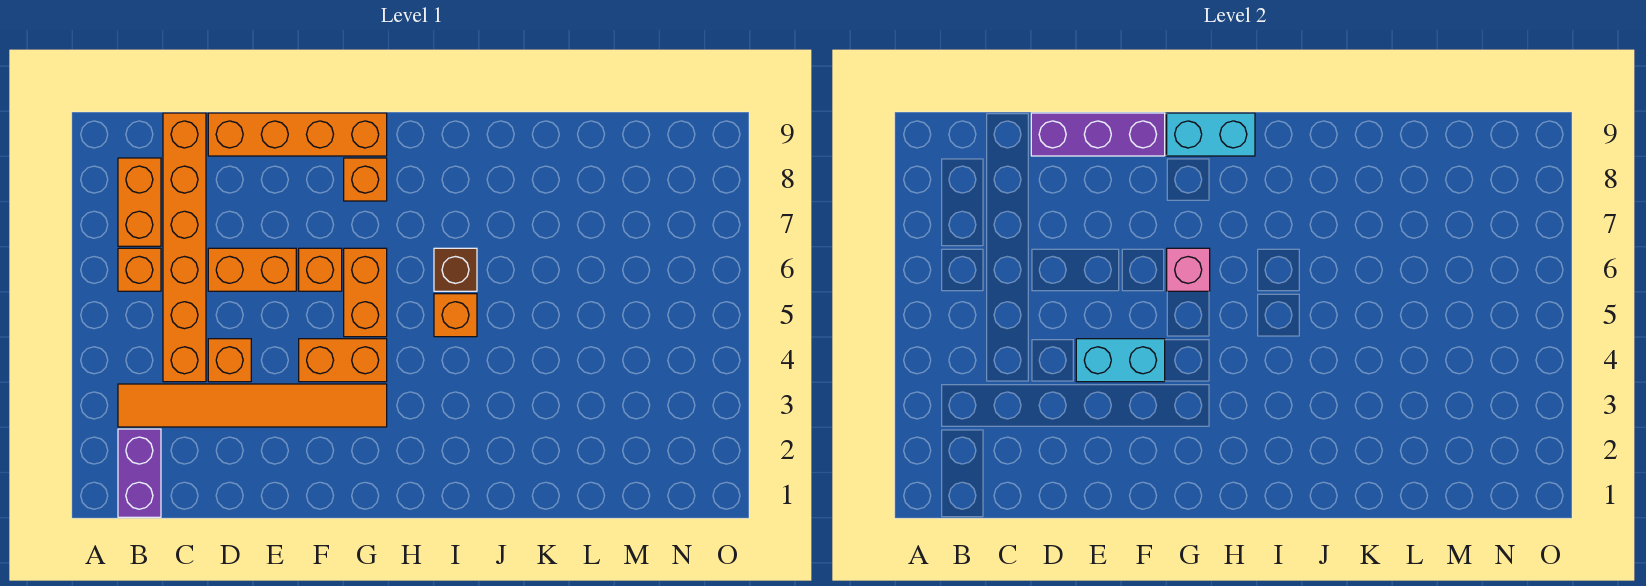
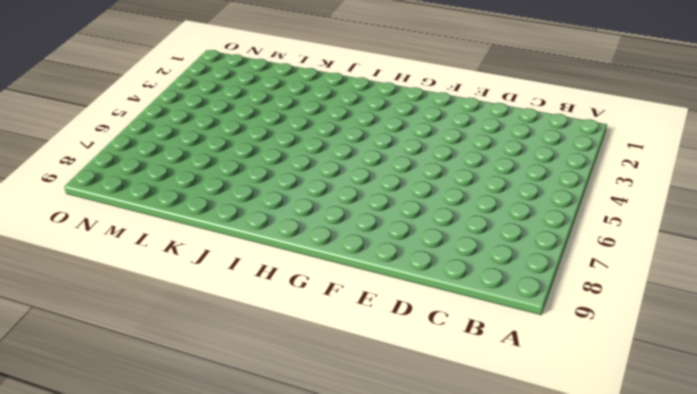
none -> purple brick B1:B2 level 1
none -> orange tile B3:G3 level 1
none -> orange brick B6 level 1

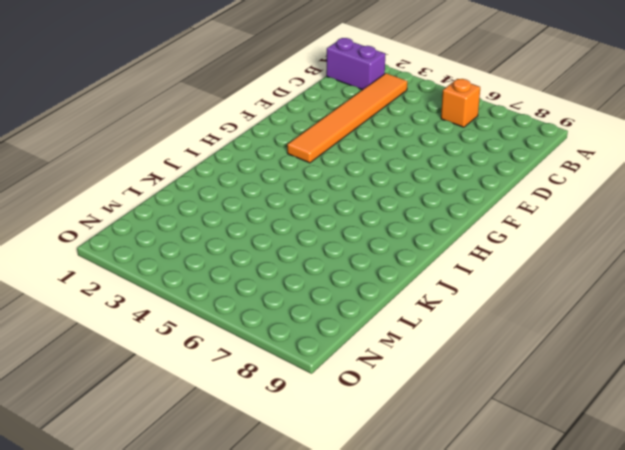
none -> orange brick B7:B8 level 1
none -> orange brick C4:C9 level 1
none -> orange brick D4 level 1

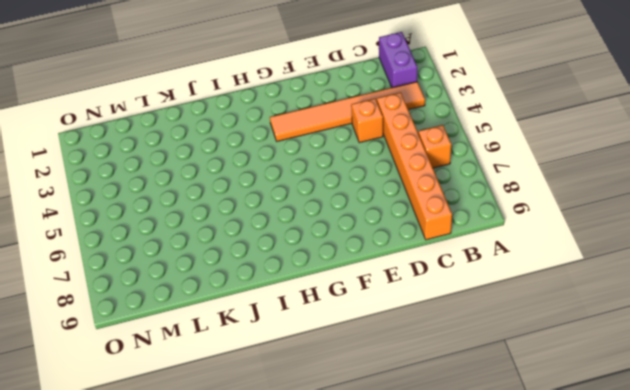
none -> orange brick B7:B8 level 1
none -> orange brick D6:E6 level 1
none -> orange brick D9:G9 level 1

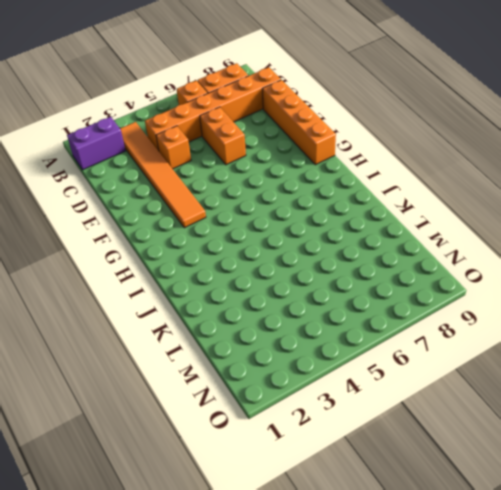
none -> orange brick F4:G4 level 1
none -> orange brick F6 level 1
none -> orange brick G5:G6 level 1

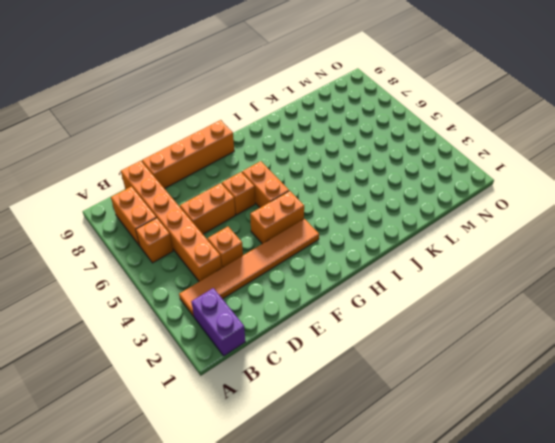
none -> orange brick G8 level 1
none -> orange brick I5 level 1
none -> brown brick I6 level 1

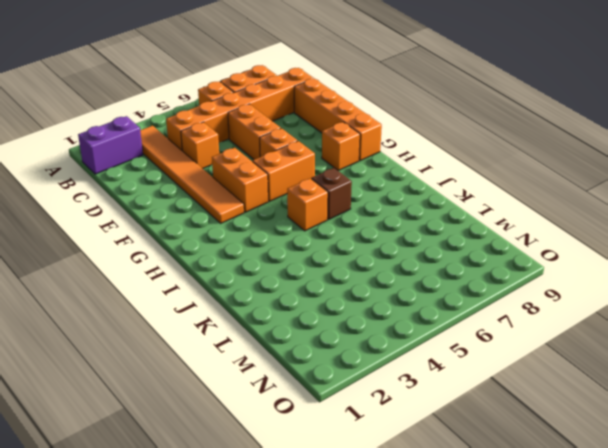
none -> purple brick D9:F9 level 2
none -> cyan brick E4:F4 level 2
none -> pink brick G6 level 2

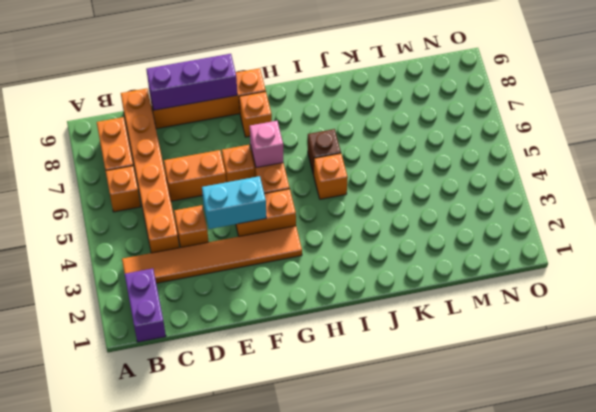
none -> cyan brick G9:H9 level 2

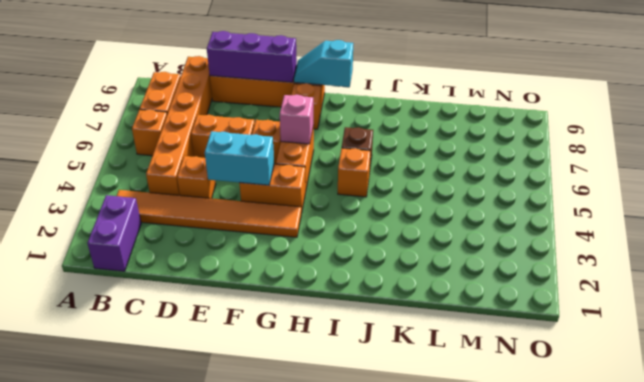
cyan slope G9:H9 level 2 top H -> cyan brick G9:H9 level 2

